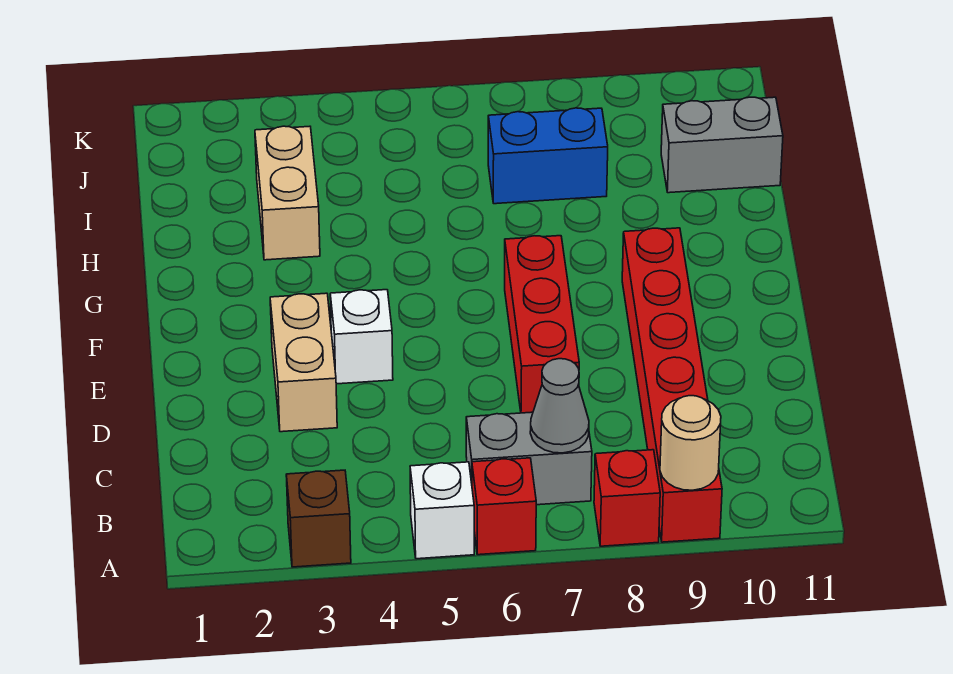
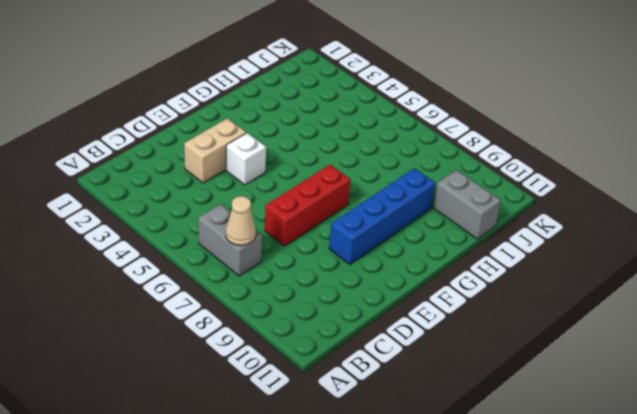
tan cone B7 level 2 -> grey cone B7 level 2
blue brick E9:H9 level 1 -> red brick A9:F9 level 1
none -> brown brick A3 level 1
none -> white brick A5 level 1
none -> red brick A6 level 1

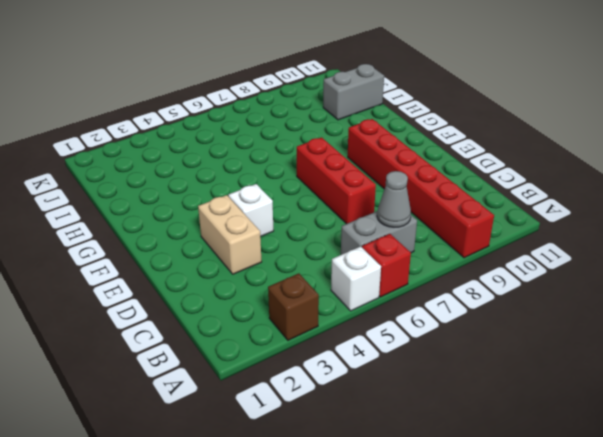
none -> red brick A8 level 1
none -> tan brick H3:I3 level 1
none -> blue brick I7:I8 level 1

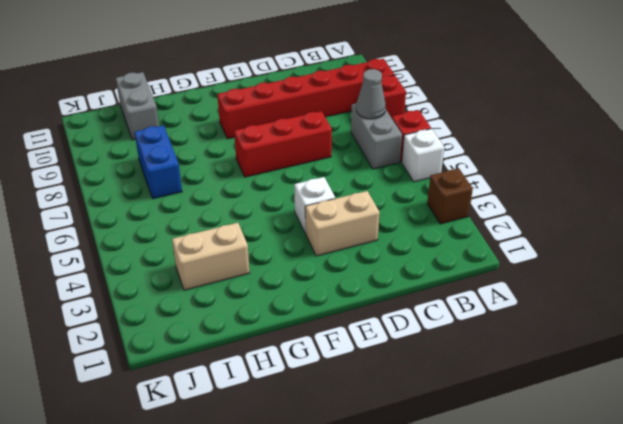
none -> tan round brick A9 level 2

